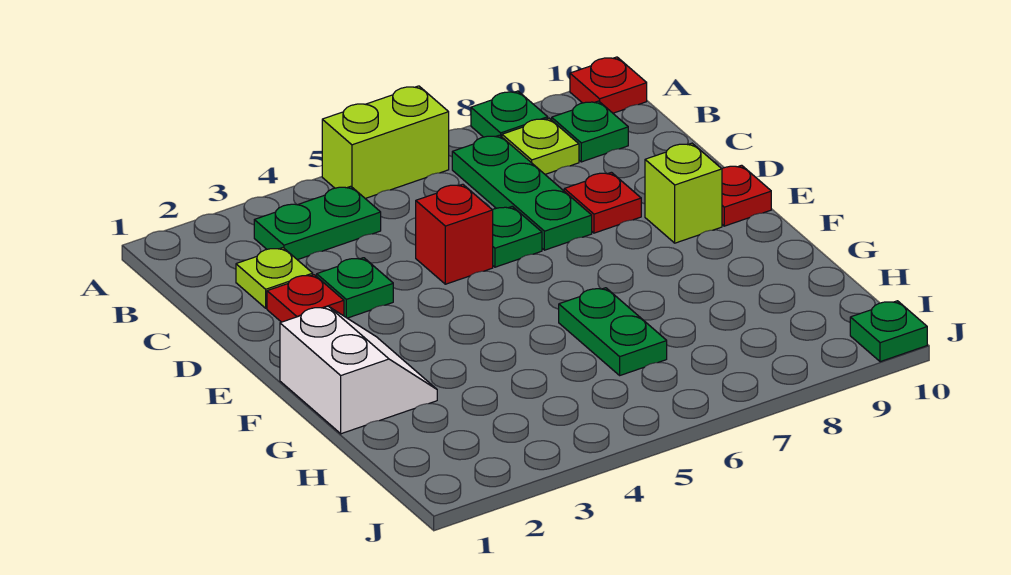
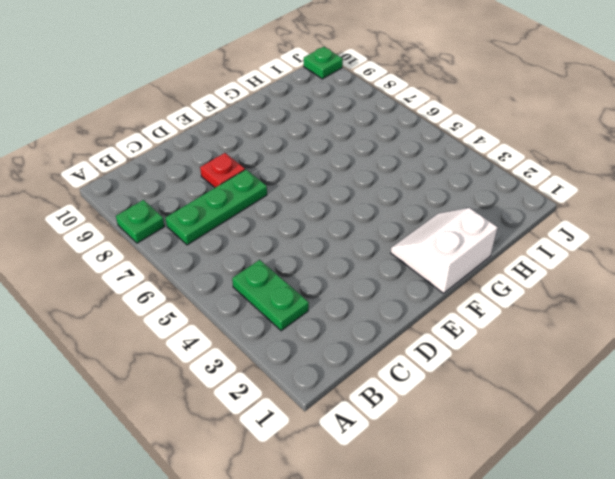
none -> lime brick A5:A6 level 1
none -> red plate A10 level 1
none -> lime plate B8 level 1

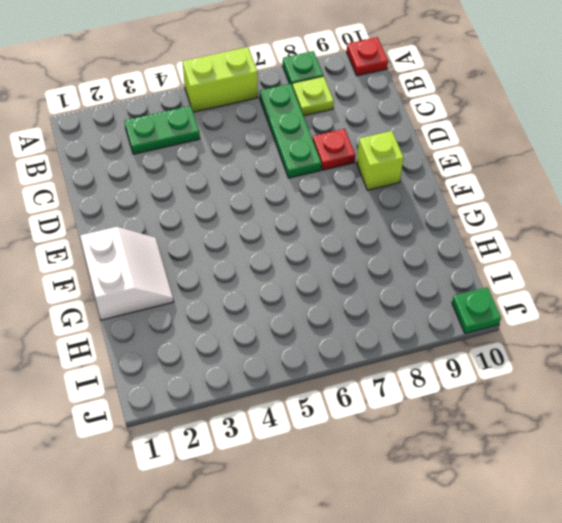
none -> green plate B9 level 1
none -> lime plate C2 level 1
none -> red plate D2 level 1

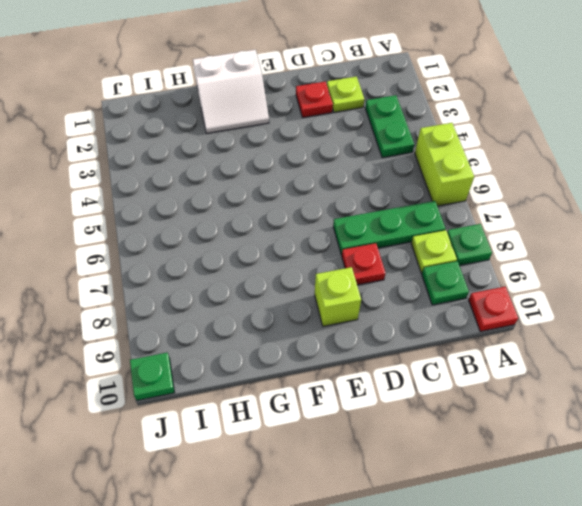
none -> green plate D3 level 1
none -> red brick D5 level 1
none -> green plate D6 level 1

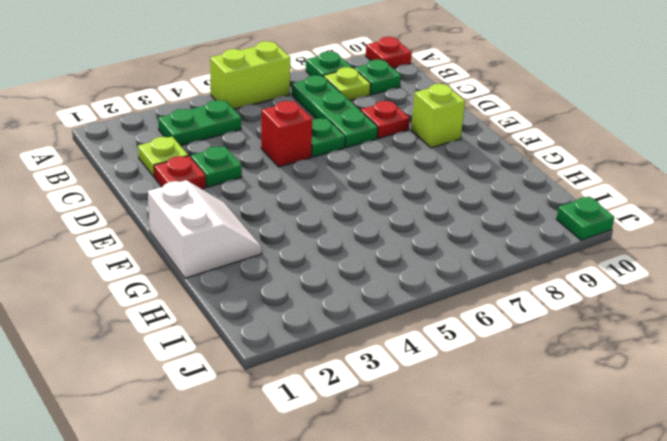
none -> red plate E10 level 1
none -> green plate G6:H6 level 1

